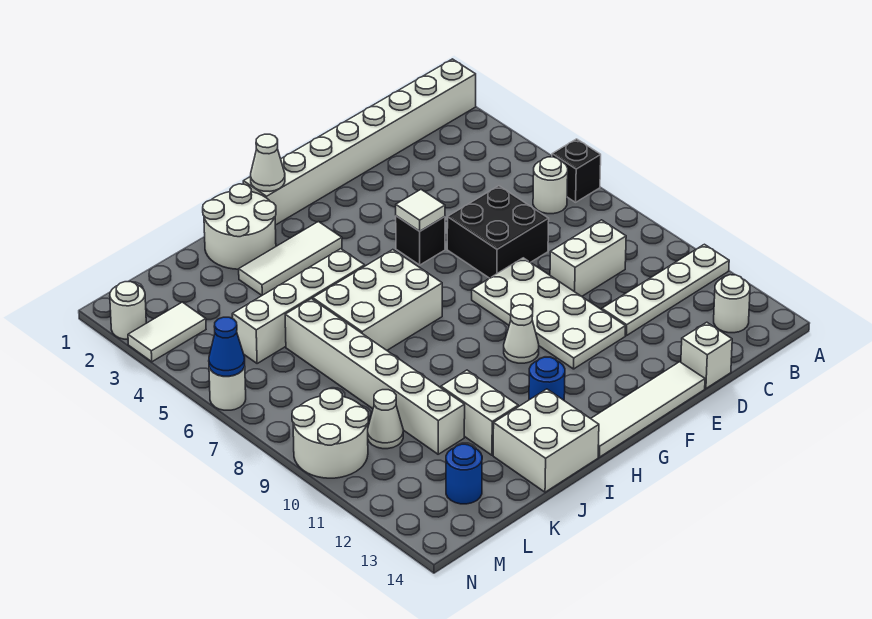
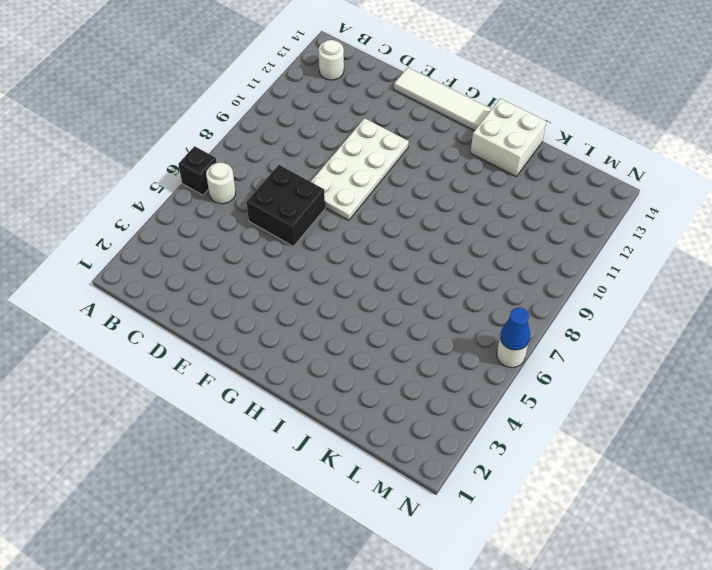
none -> white brick A1:H1 level 1
none -> white plate A11:D11 level 1
none -> white brick C9:D9 level 1

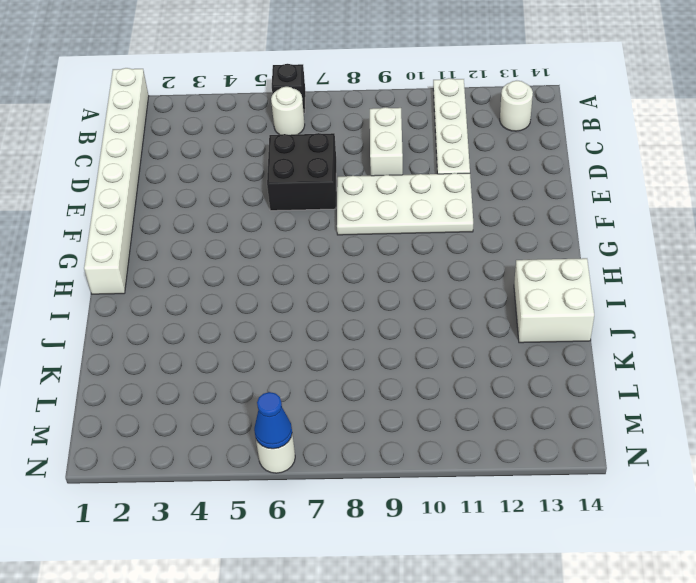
none -> white brick D14 level 1
none -> white tile E14:H14 level 1
none -> black brick F5 level 1

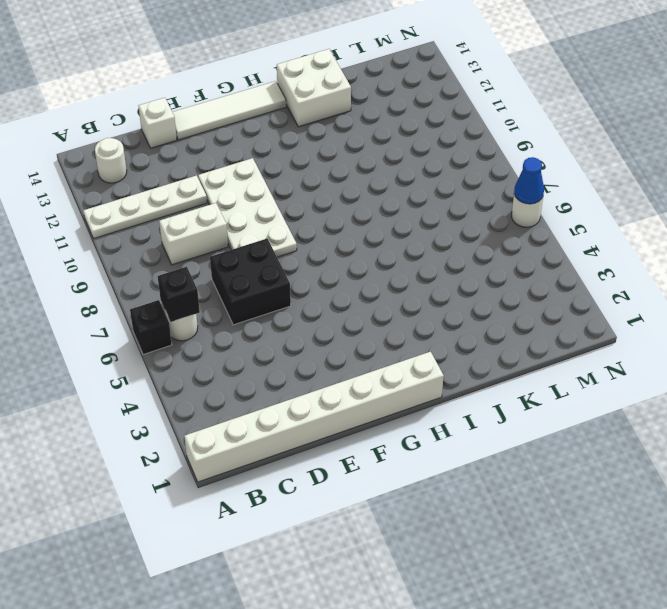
black brick B6 level 2 -> black brick F5 level 1
none -> white cone G10 level 1
none -> white tile H3:J3 level 1
none -> white brick H6:J7 level 1

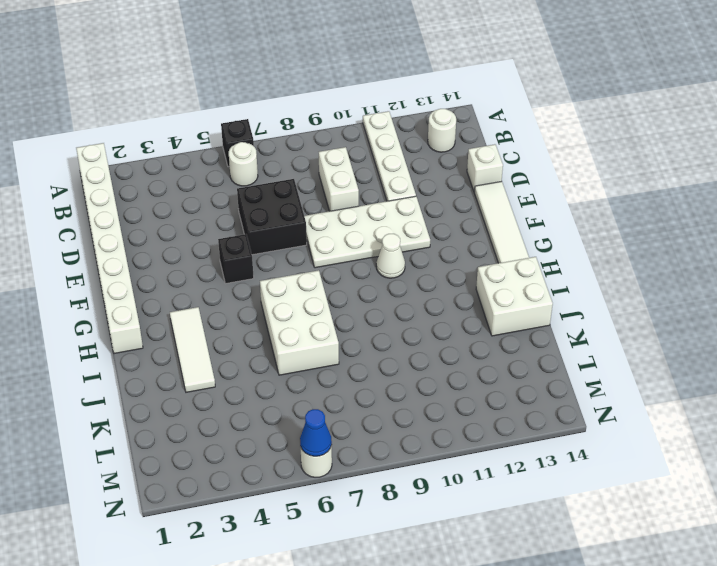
none -> blue round brick H12 level 1
none -> white round brick I1:J2 level 1
none -> white brick I5:L5 level 1

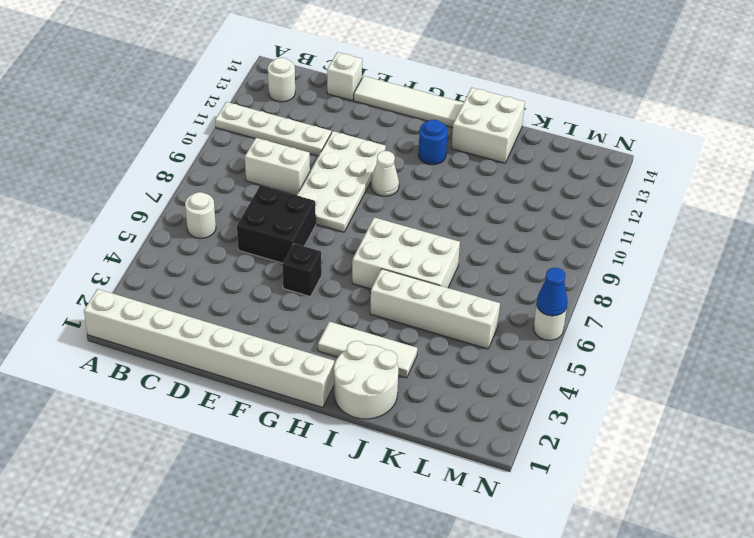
none -> black brick A6 level 1
none -> white brick J11:J12 level 1
none -> white brick K6:K11 level 1

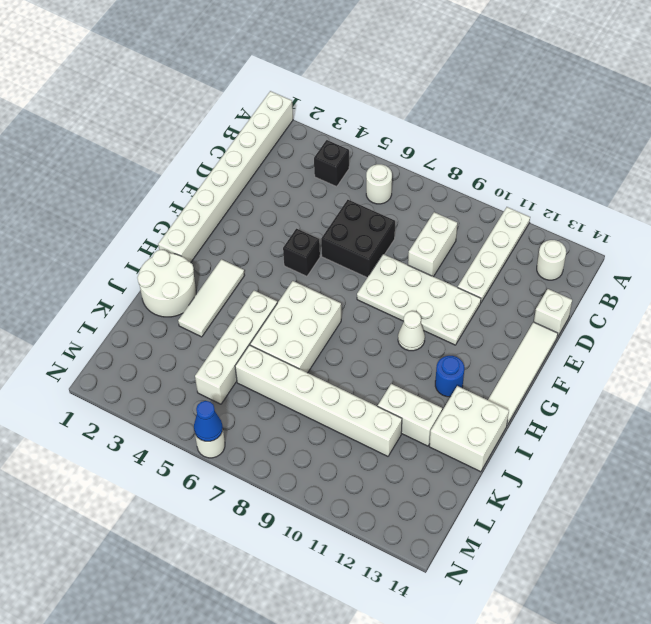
black brick B4 level 1 -> black brick A6 level 1
none -> white cone L10 level 1
none -> blue round brick L13 level 1
none -> white tile M3:N3 level 1

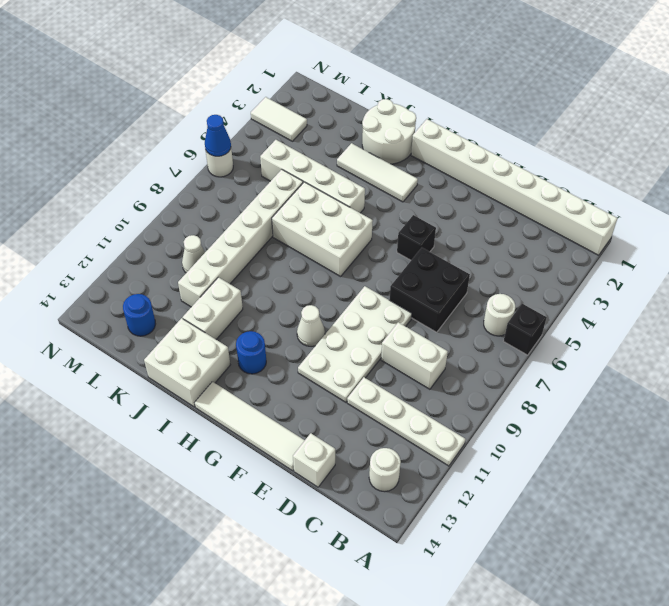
none -> white round brick M9:N10 level 1
none -> white round brick N2 level 1
none -> white tile F5 level 2

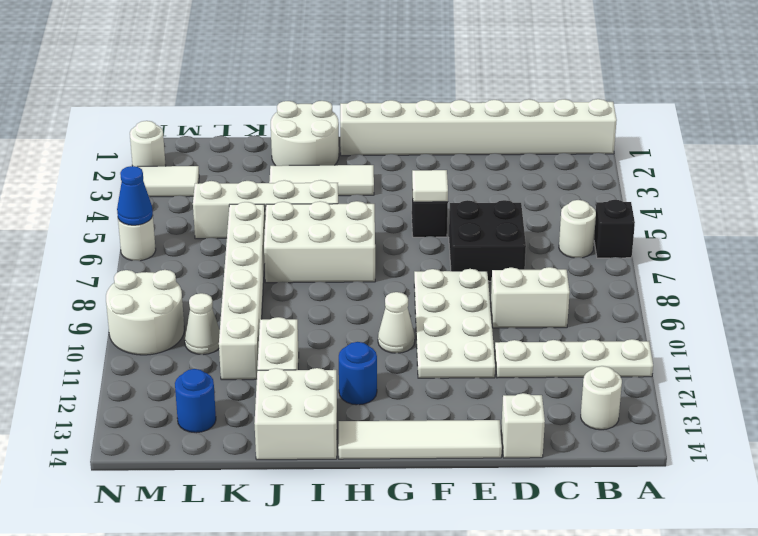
none -> white cone H1 level 2

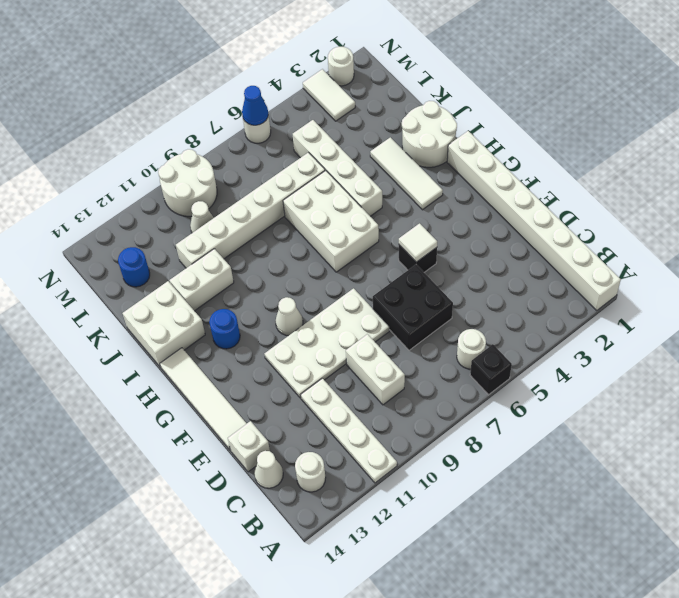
white cone C14 level 1 -> white cone H1 level 2

